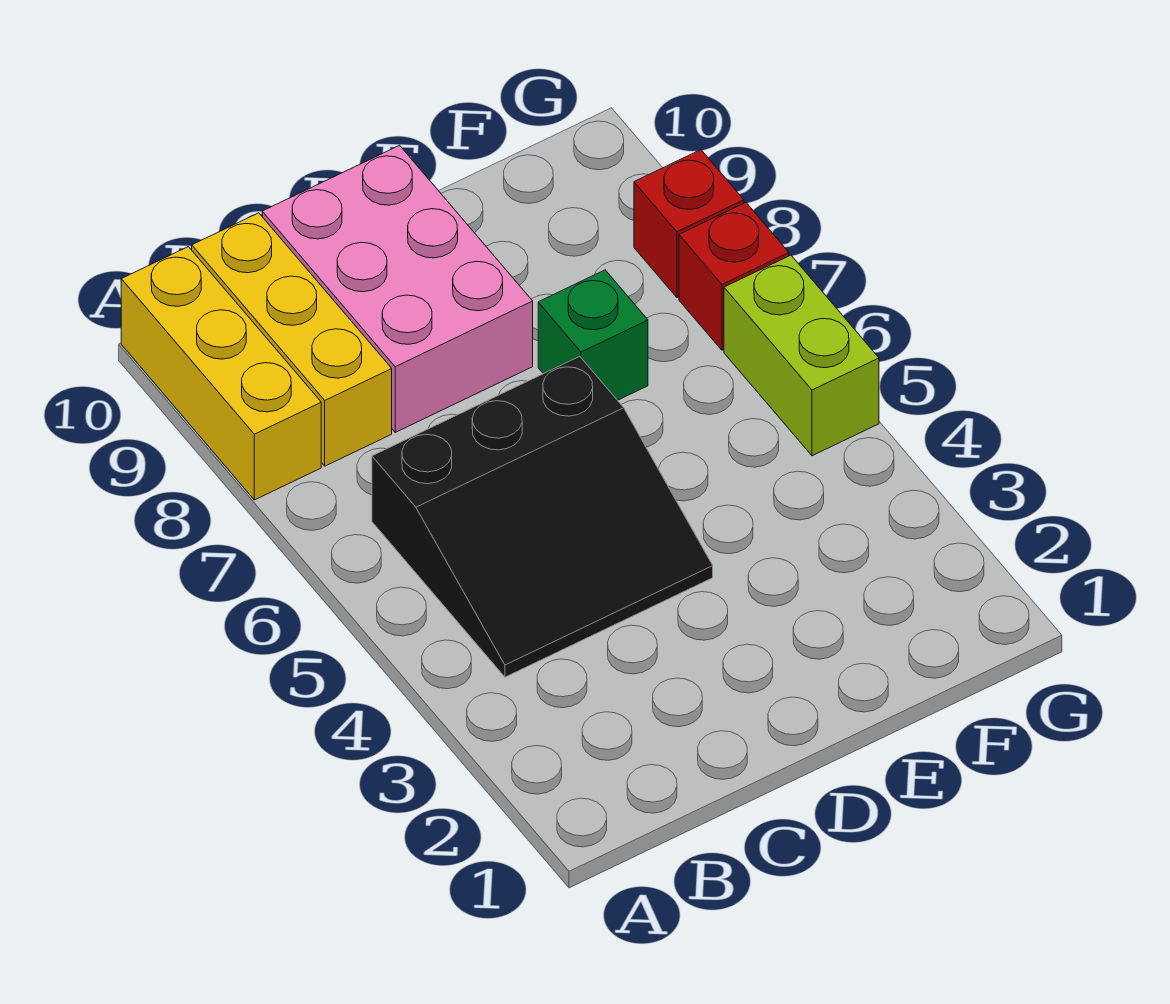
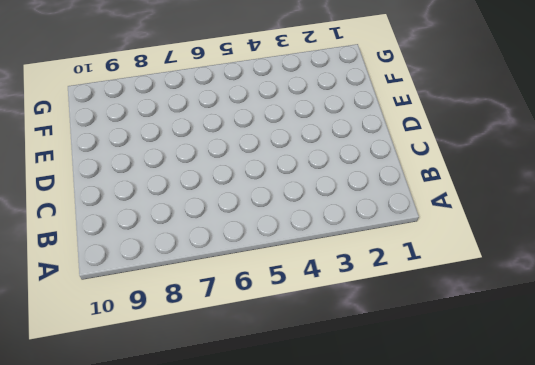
none -> yellow brick A8:A10 level 1
none -> black slope B4:D6 level 1 top 6

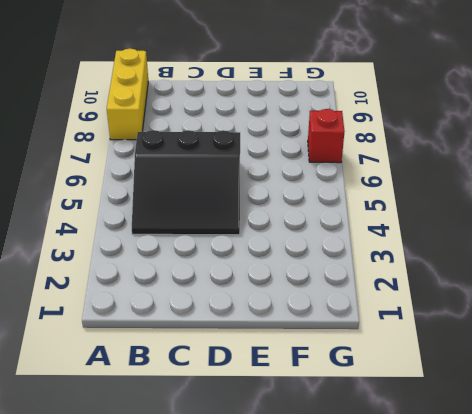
none -> yellow brick B8:B10 level 1
none -> pink brick C8:D10 level 1

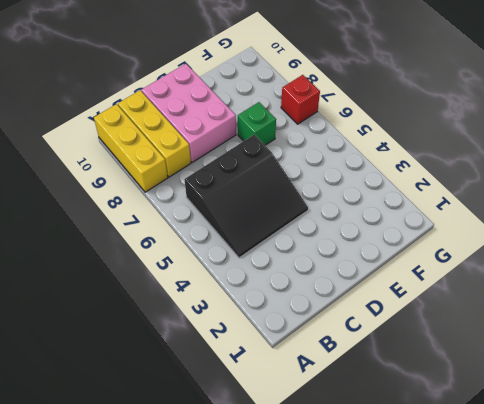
none -> lime brick G5:G6 level 1
none -> red brick G8 level 1

